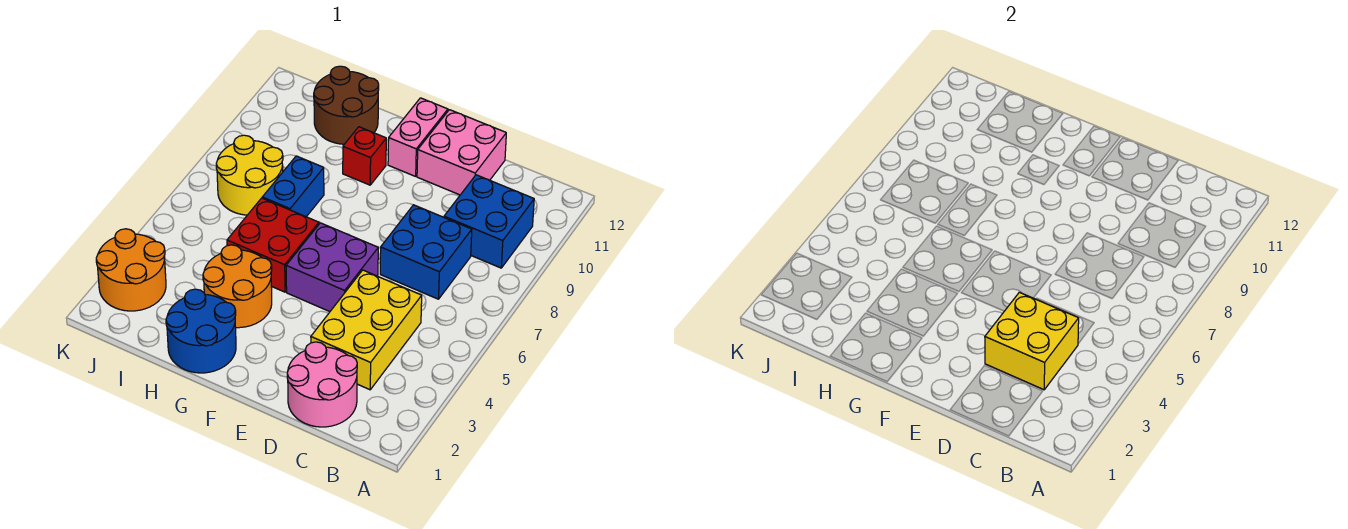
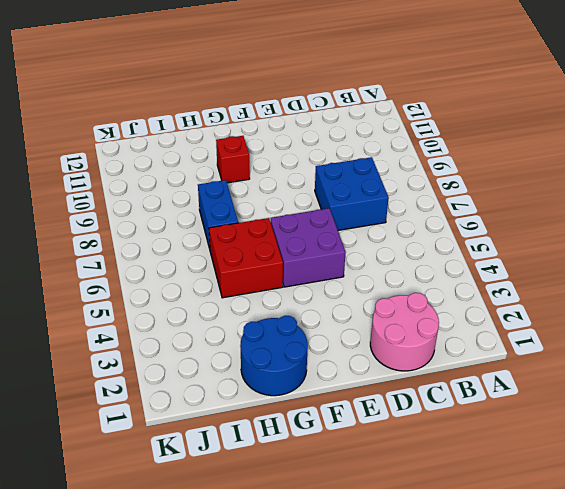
none -> blue brick B9:C10 level 1
none -> yellow brick C3:D5 level 1
none -> pink brick D11:E12 level 1

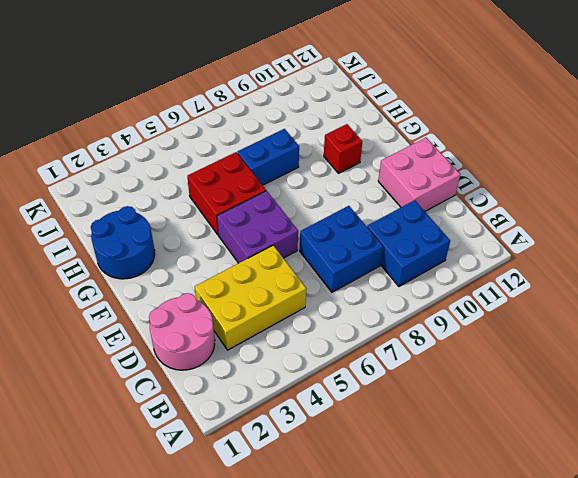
none -> pink brick F11:F12 level 1
none -> orange round brick G3:H4 level 1
none -> brown round brick H11:I12 level 1

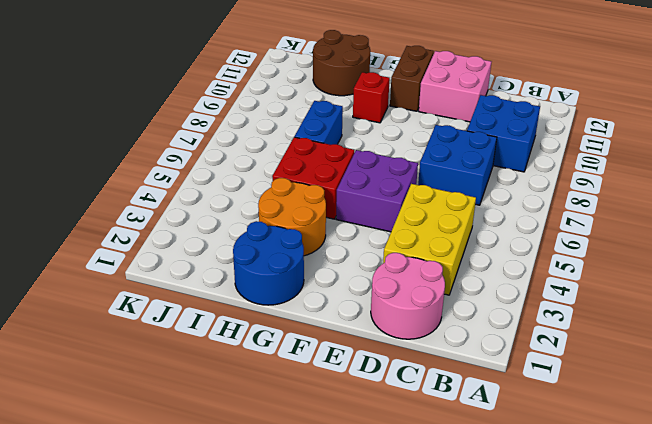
brown brick F11:F12 level 1 -> pink brick F11:F12 level 1
none -> yellow round brick I7:J8 level 1
none -> orange round brick J2:K3 level 1
none -> yellow brick C3:D4 level 2

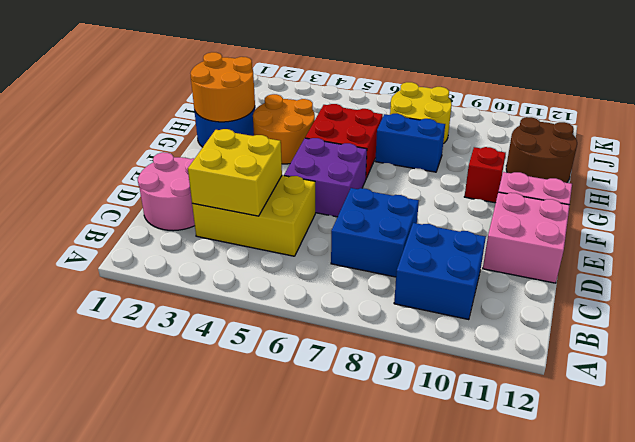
orange round brick G1:H2 level 2 -> orange round brick J2:K3 level 1

